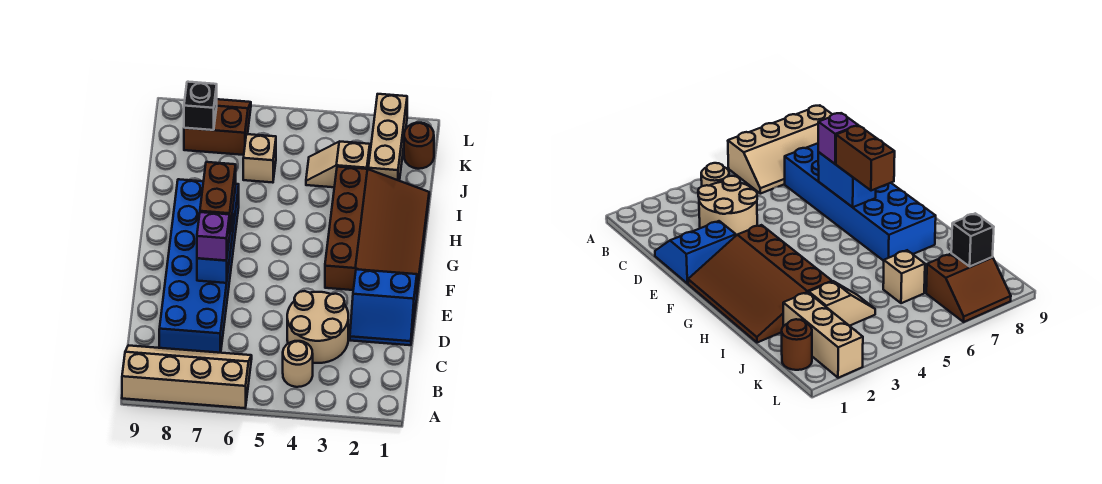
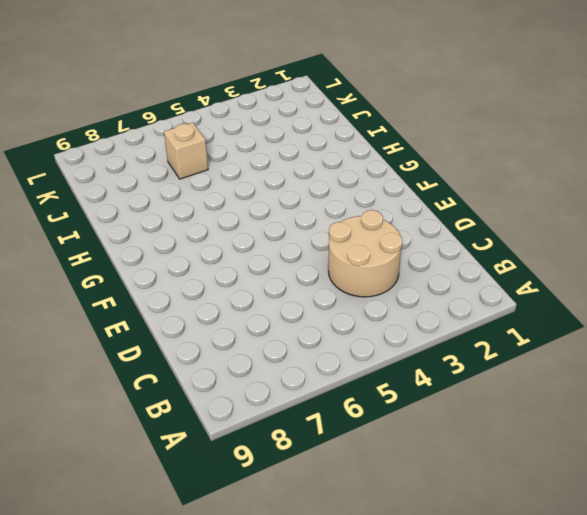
none -> tan slope A6:B9 level 1 top A
none -> tan round brick B4 level 1
none -> blue brick C7:H8 level 1

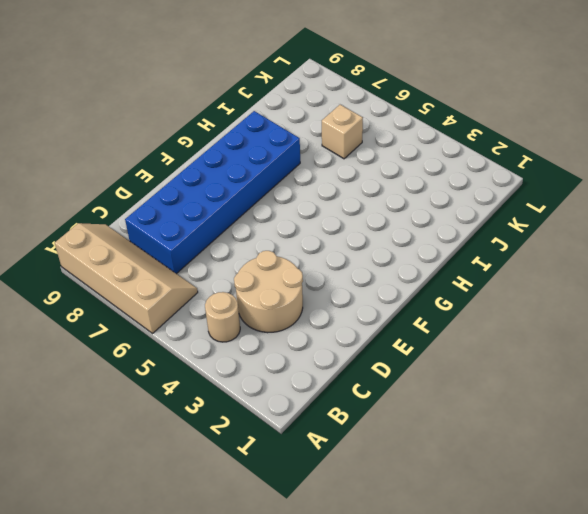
none -> blue slope D1:E2 level 1 top E
none -> brown slope F1:I3 level 1 top 3
none -> tan brick J2:L2 level 1

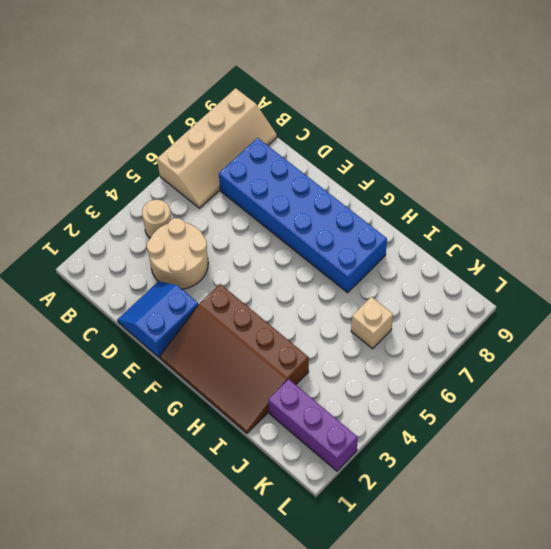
purple brick J2:L2 level 1 -> tan brick J2:L2 level 1
none -> tan slope J3:J4 level 1 top 3
none -> brown round brick K1 level 1
none -> brown slope K7:L8 level 1 top K

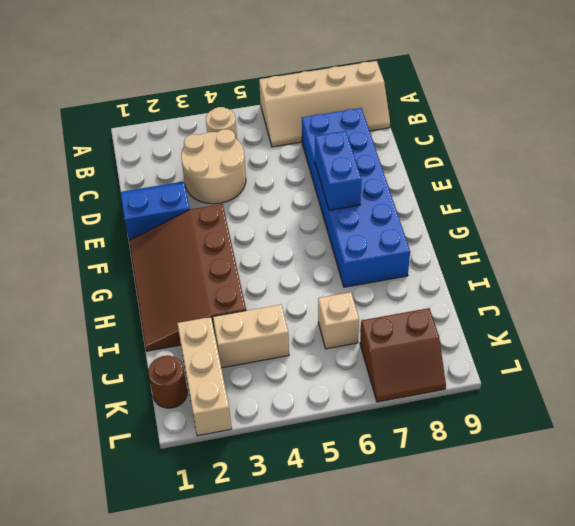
tan brick J3:J4 level 1 -> tan slope J3:J4 level 1 top 3
none -> black brick K8 level 2
none -> purple brick E7 level 3
none -> brown brick F7:G7 level 3

